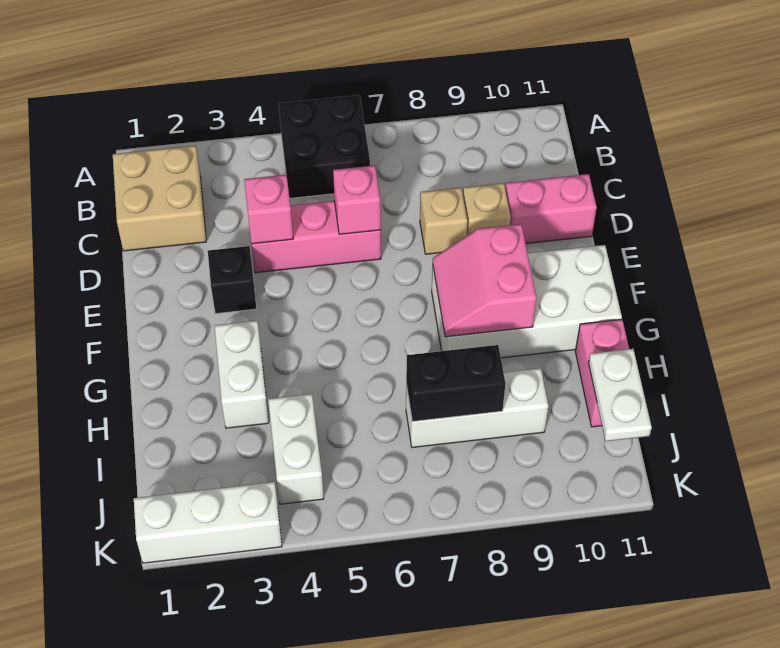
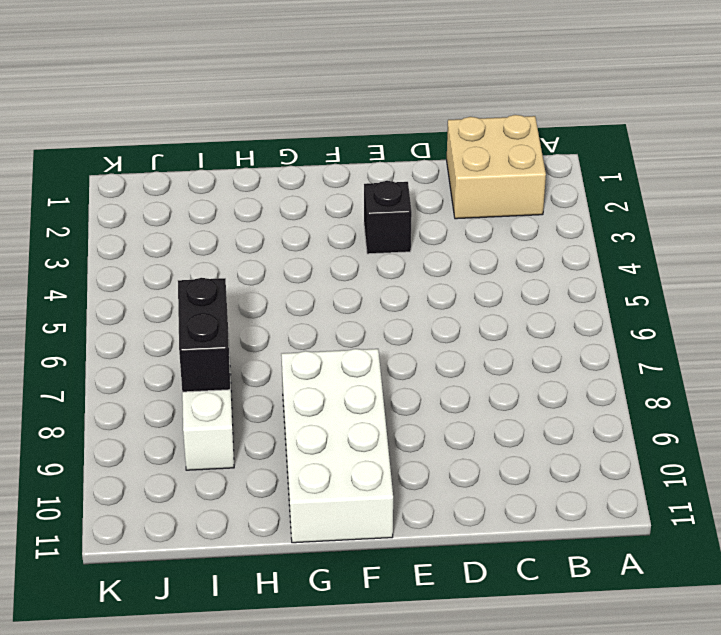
none -> black brick A5:B6 level 1
none -> pink brick D4:D6 level 1
none -> tan brick D8 level 1

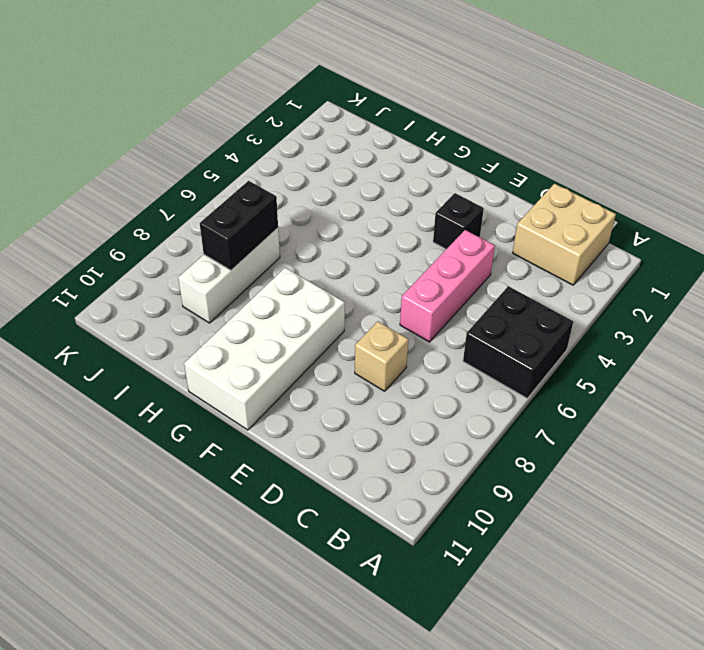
none -> tan brick D9 level 1
none -> pink brick D10:D11 level 1
none -> white brick G3:H3 level 1

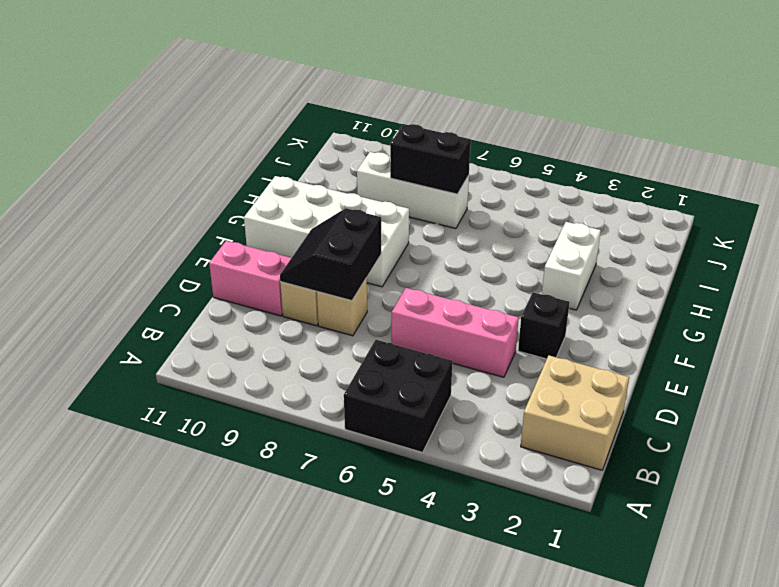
black slope D8:E9 level 2 top 8 -> none
none -> pink brick H11:I11 level 1
none -> white brick I4:J4 level 1
none -> white brick K1:K3 level 1

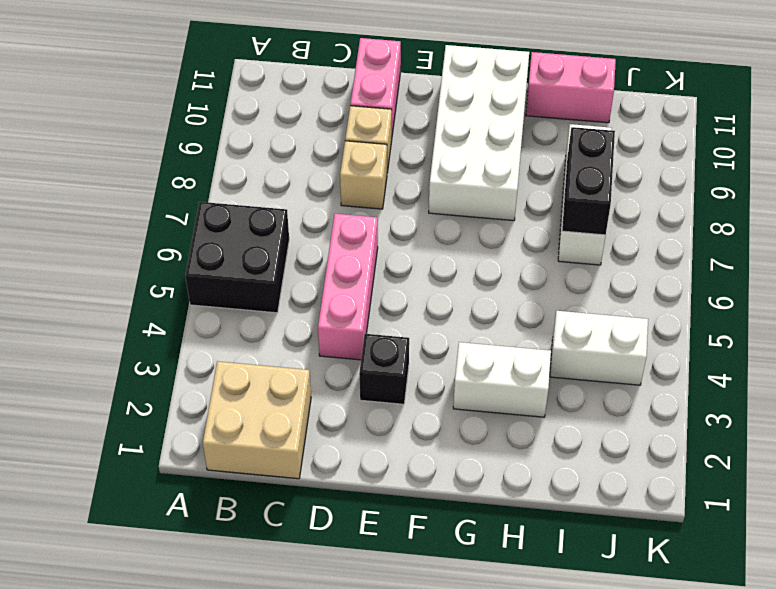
none -> white brick K1:K3 level 1
none -> pink brick D4 level 2
none -> pink brick D6 level 2

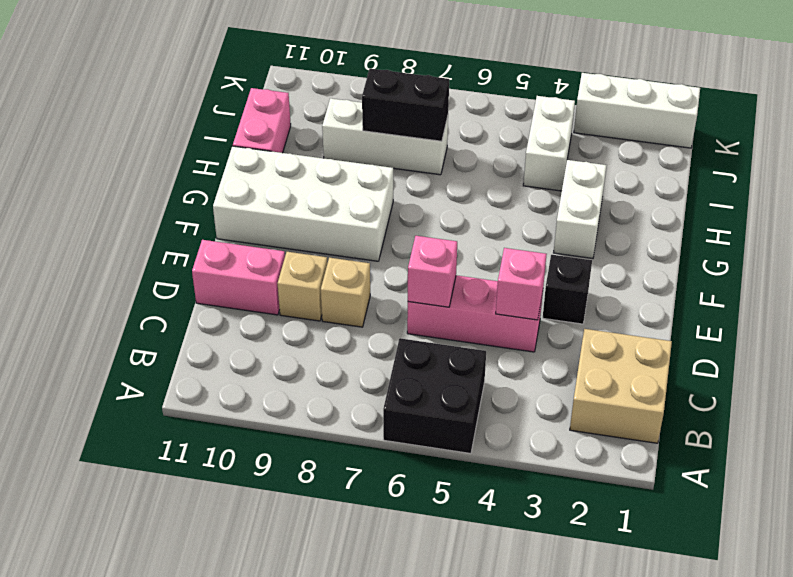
none -> pink slope F8:G9 level 2 top 9
none -> white plate I11:J11 level 2

